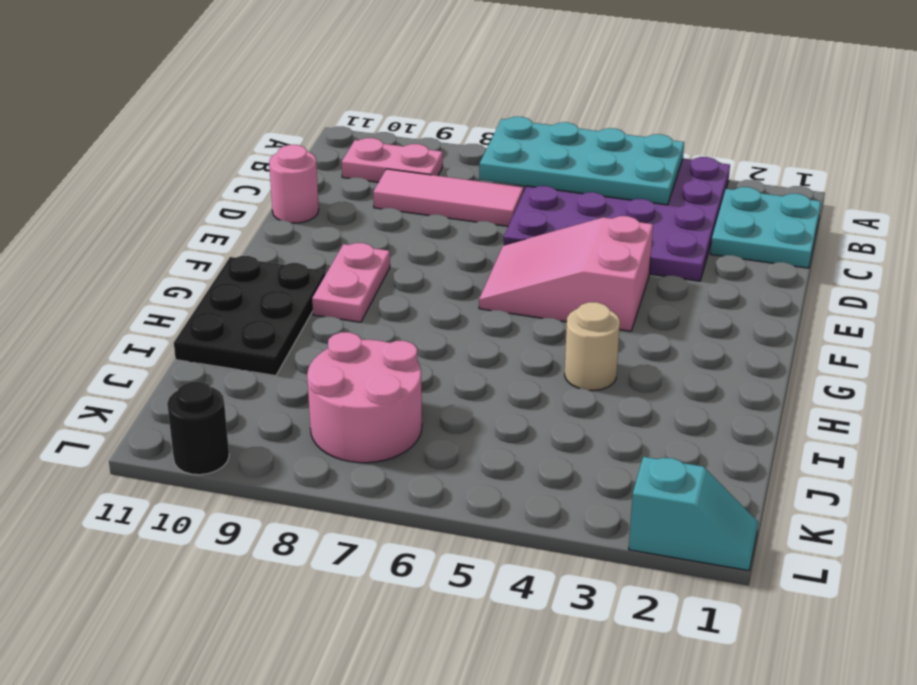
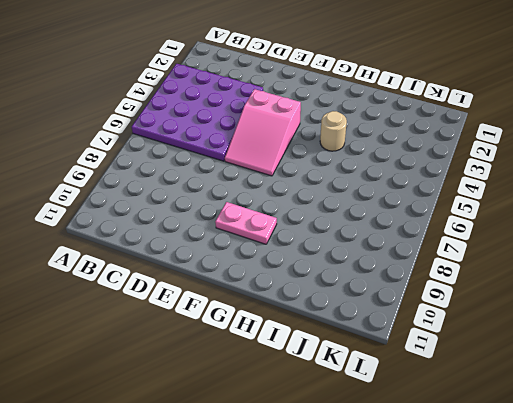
none -> cyan plate B1:C2 level 1
none -> pink plate B9:B10 level 1
none -> pink tile C7:C9 level 1

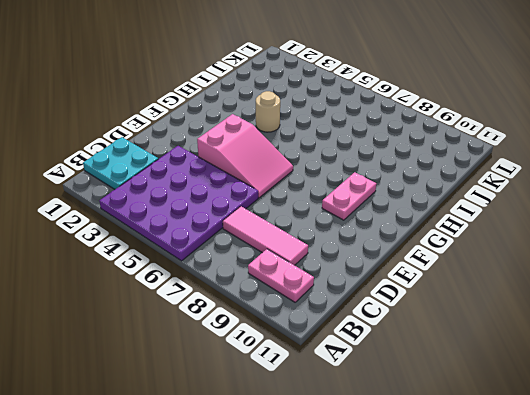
none -> pink round brick D11 level 1
none -> black plate G10:I11 level 1
none -> pink round brick J7:K8 level 1

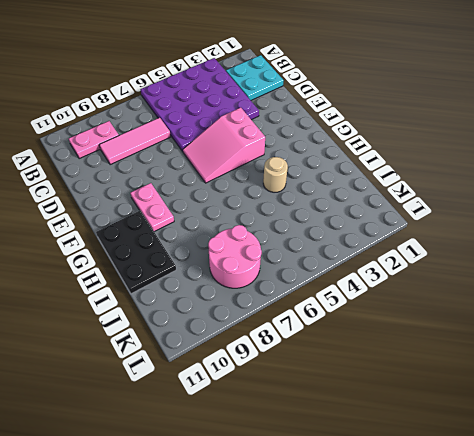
none -> pink round brick D11 level 1
none -> cyan slope L1:L2 level 1 top 2
none -> black round brick L10 level 1

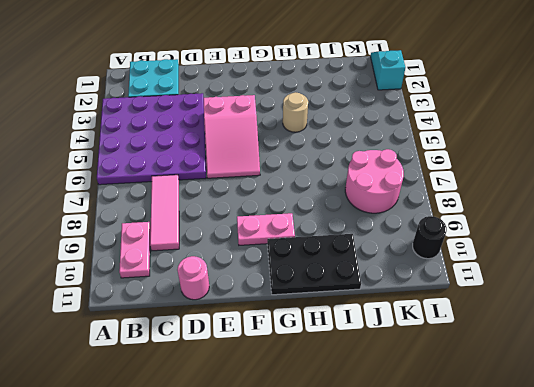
none -> cyan plate A4:B7 level 2

